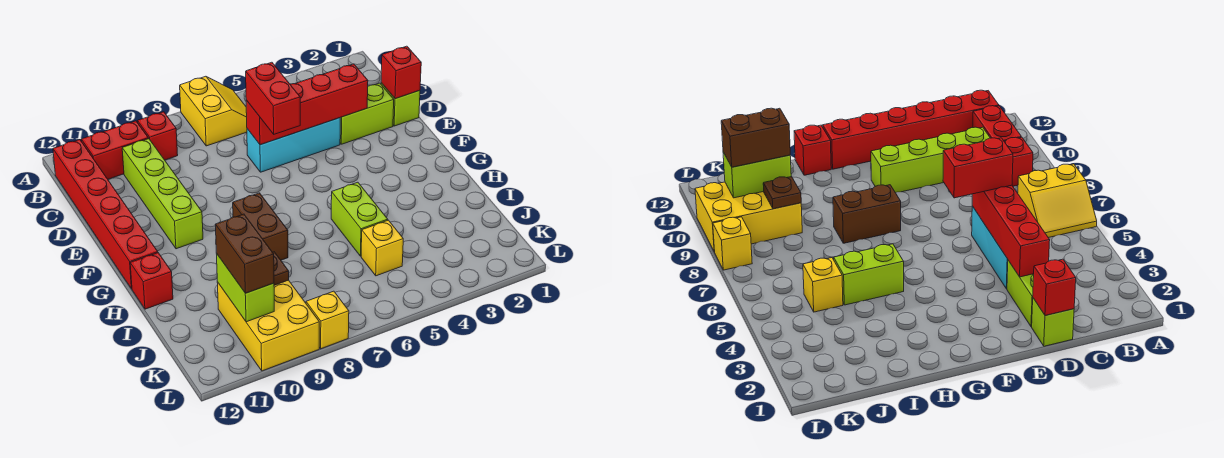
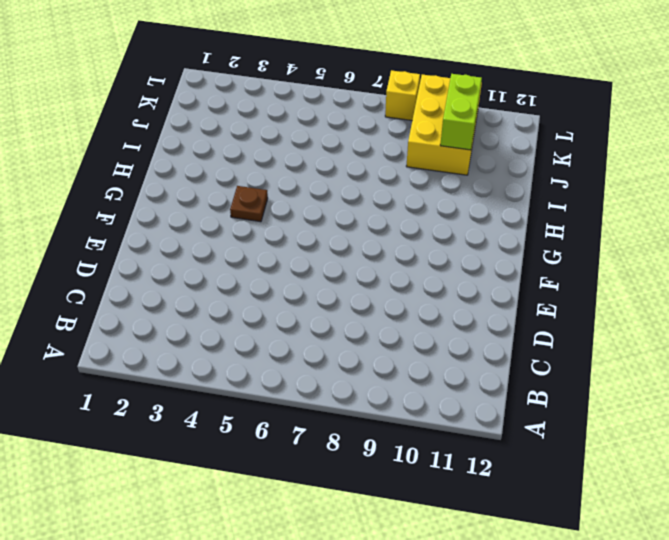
brown plate G4 level 1 -> brown plate J9 level 2
none -> yellow slope A6:B7 level 1 top 7
none -> red brick B9 level 1
none -> red brick B10:B11 level 1

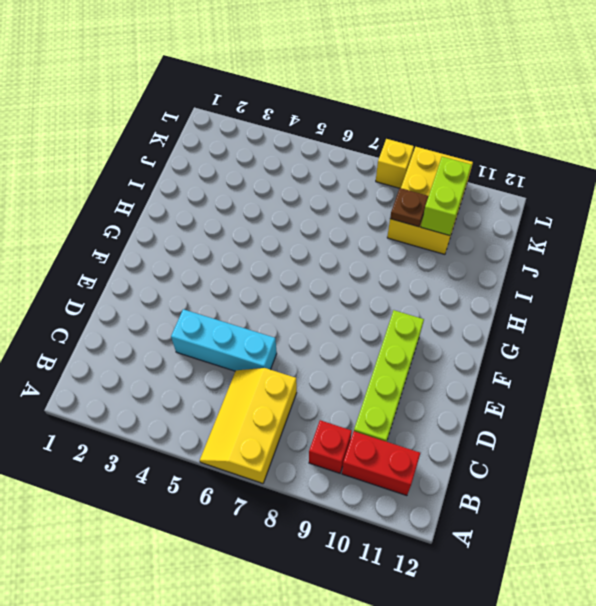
yellow slope A6:C7 level 1 top 7 -> yellow slope A6:B7 level 1 top 7
none -> red brick B12:G12 level 1
none -> lime brick D1 level 1
none -> lime brick D2:D3 level 1

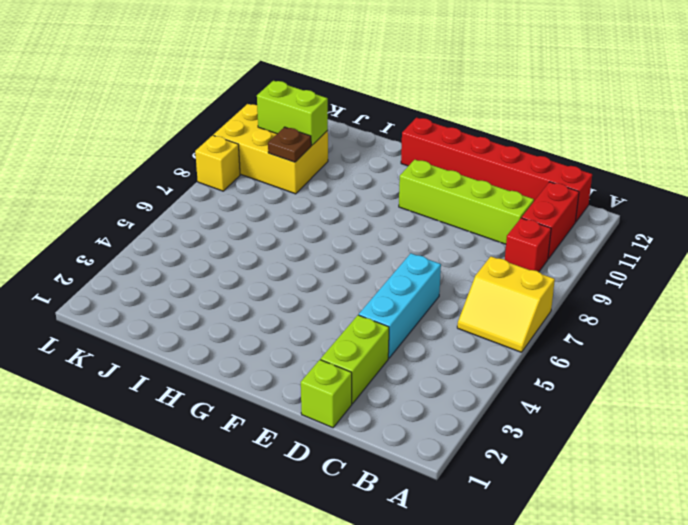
none -> brown brick G8:H8 level 1
none -> lime brick H5:I5 level 1
none -> red brick H12 level 1

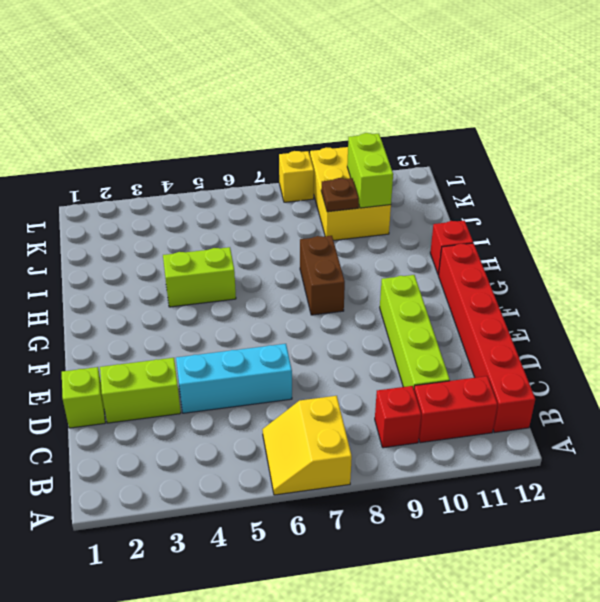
lime brick H4:H5 level 1 -> lime brick H5:I5 level 1
none -> yellow brick J5 level 1
none -> red brick D1 level 2
none -> red brick D3:D6 level 2

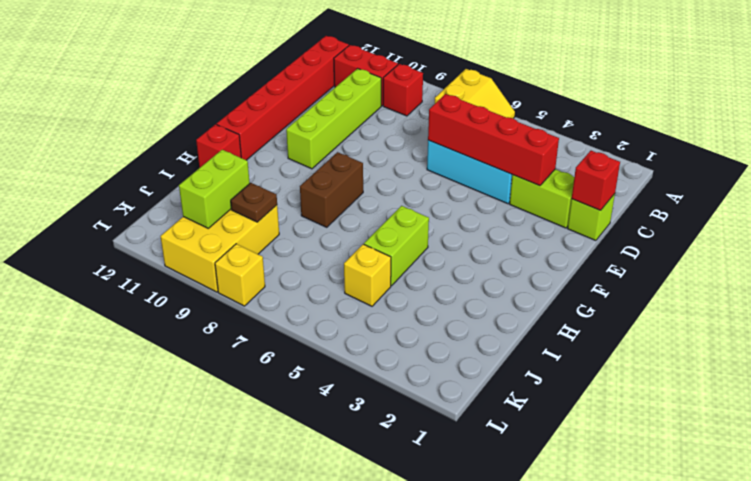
none -> red brick D6:E6 level 3
none -> brown brick J10:K10 level 3

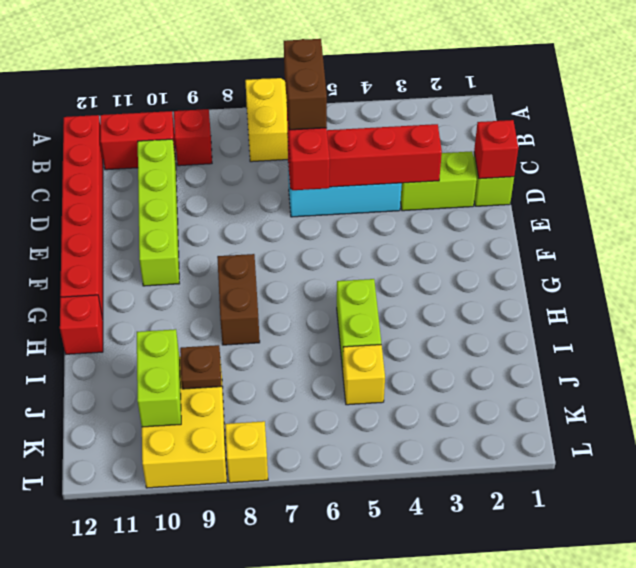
brown brick C6:D6 level 4 -> brown brick J10:K10 level 3

